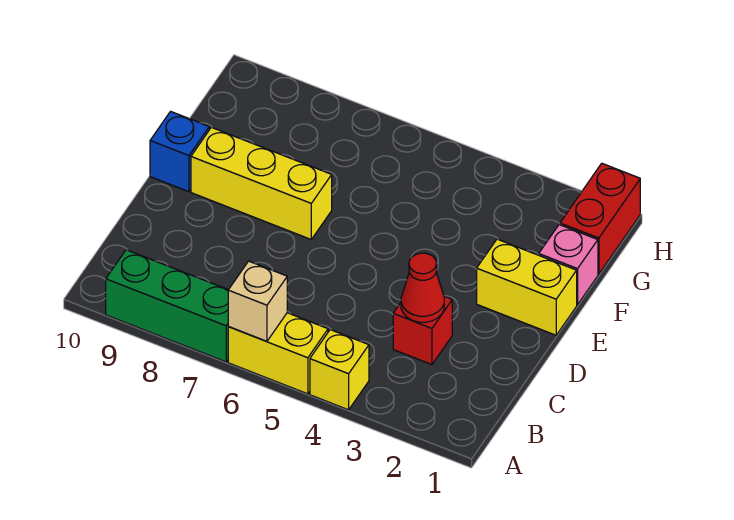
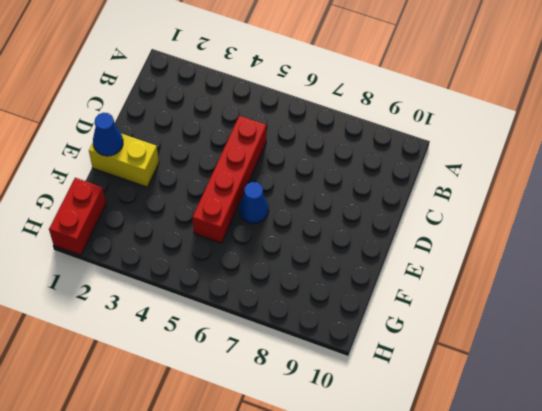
red brick C5:F5 level 1 -> none
blue cone E1 level 2 -> none
blue cone E6 level 1 -> none
none -> yellow brick A4 level 1
none -> yellow brick A5:A6 level 1

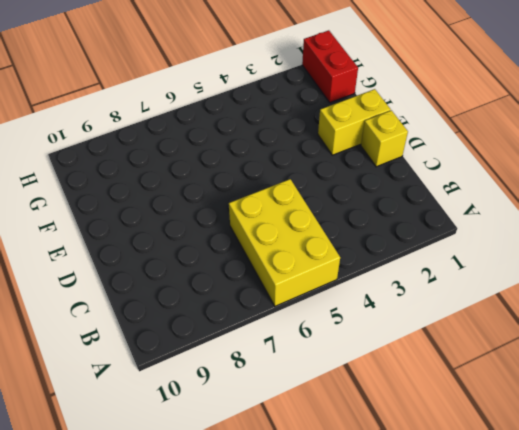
yellow brick A5:C6 level 1 -> yellow brick A5:A6 level 1
yellow brick D1 level 1 -> yellow brick A4 level 1
none -> green brick A7:A9 level 1
none -> red brick C3 level 1

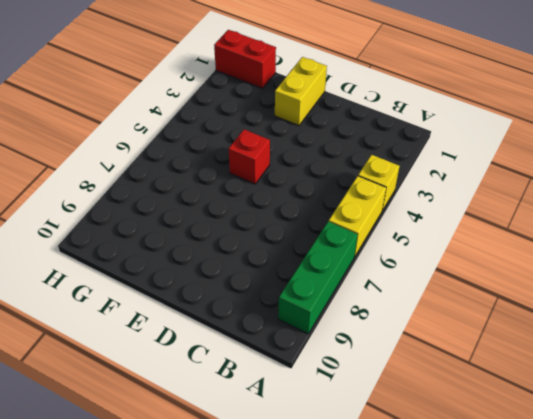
red brick E5 level 1 -> red brick C3 level 1
none -> yellow brick E7:E9 level 1
none -> blue brick E10 level 1

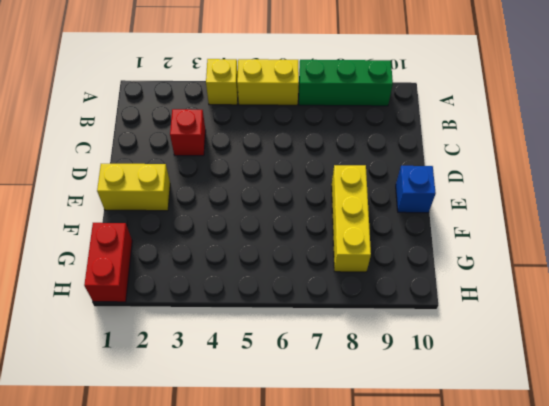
yellow brick E8:G8 level 1 -> yellow brick E7:E9 level 1
none -> pink brick F1 level 1
none -> tan brick A6 level 2

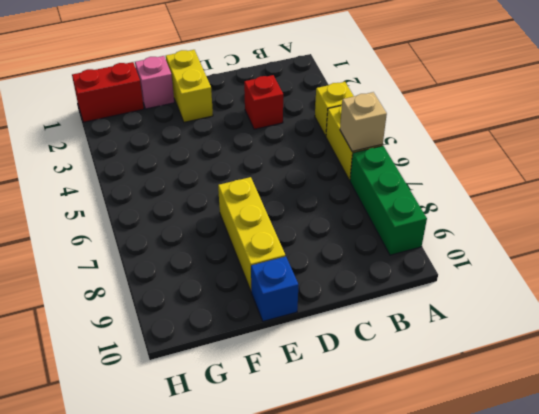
none -> red cone C3 level 2

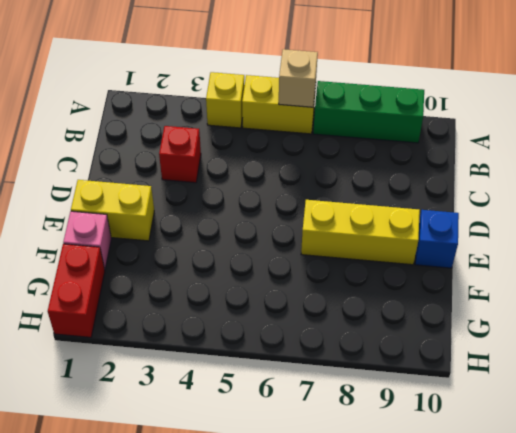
none -> red cone C3 level 2

